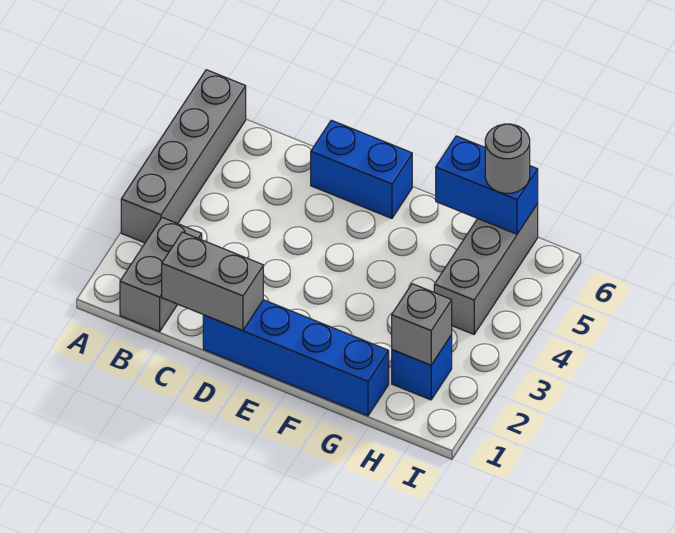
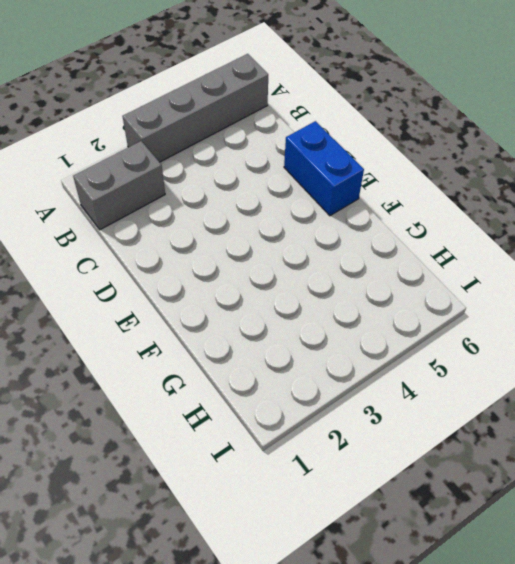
none -> blue brick D1:G1 level 1
none -> blue brick H2 level 1

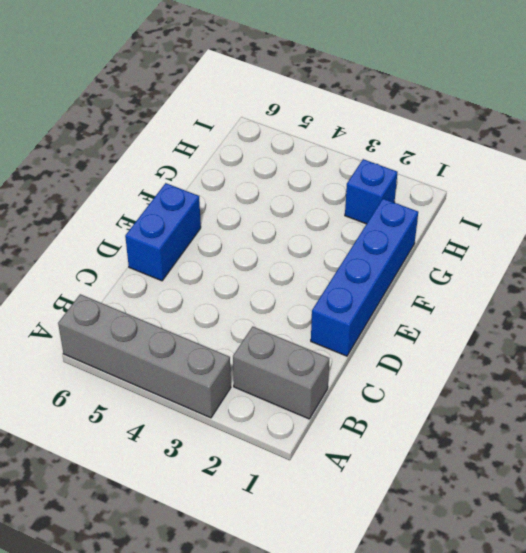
none -> grey brick H4:H6 level 1
none -> grey brick C1:D1 level 2

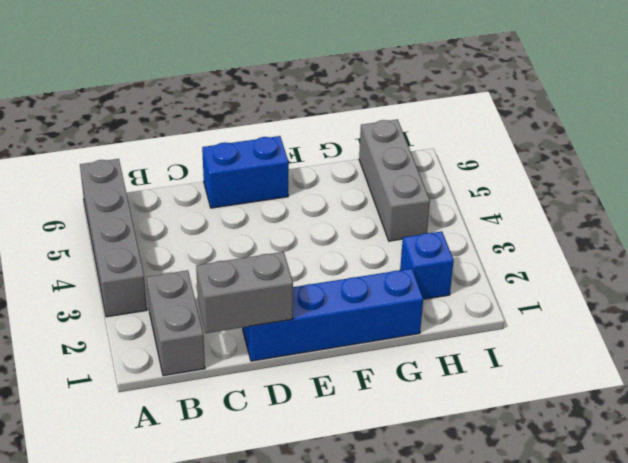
none -> blue brick G6:H6 level 2
none -> grey brick H2 level 2

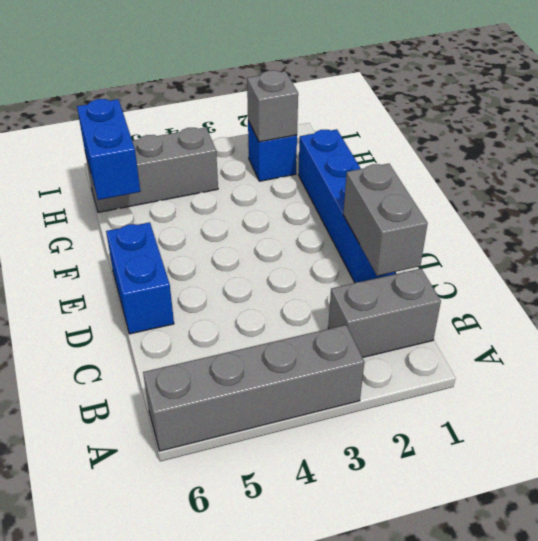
none -> grey round brick H6 level 3

